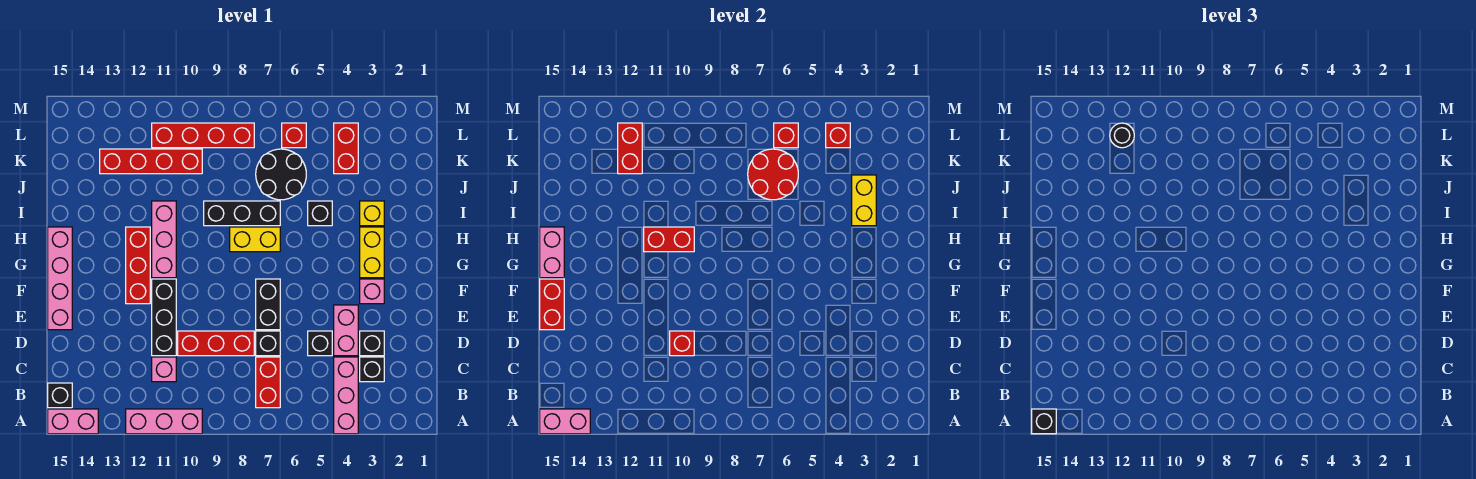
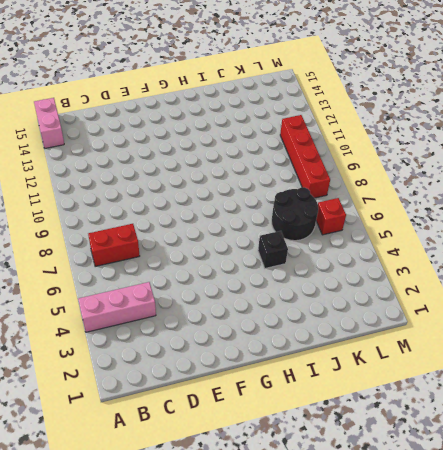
none -> pink brick A10:A12 level 1
none -> black brick B15 level 1
none -> black brick C3 level 1
none -> pink brick C11 level 1

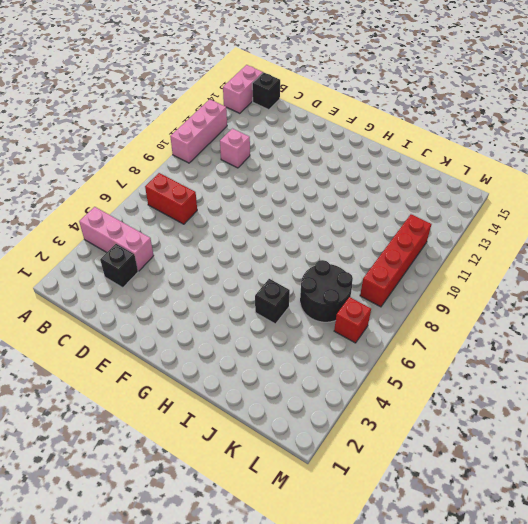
none -> black brick D3 level 1
none -> pink brick D4:E4 level 1
none -> black brick D5 level 1
none -> black brick D7 level 1

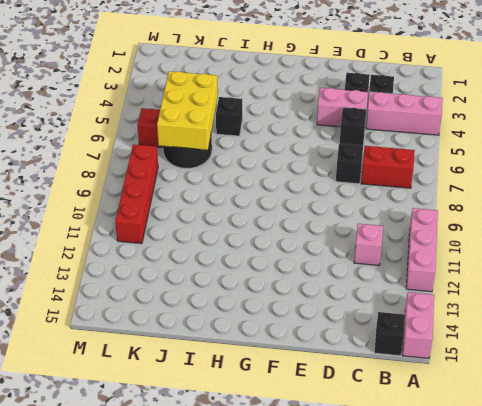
yellow brick J5:K7 level 2 -> red round brick J6:K7 level 2
none -> red brick D8:D10 level 1
none -> black brick D11:F11 level 1
none -> black brick E7:F7 level 1
none -> pink brick E15:H15 level 1

